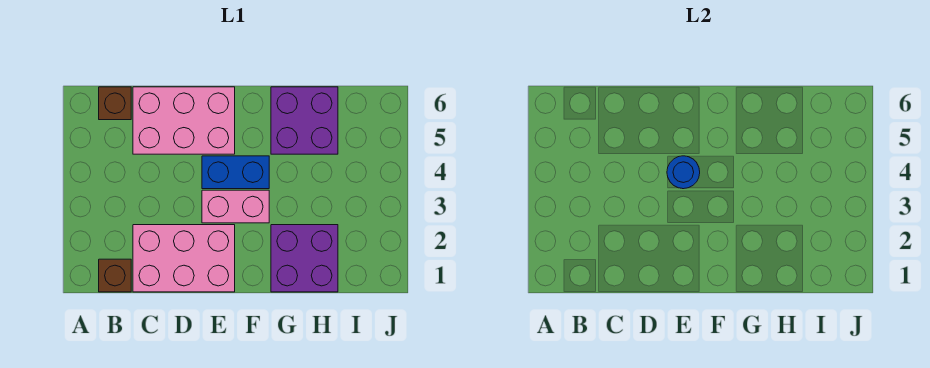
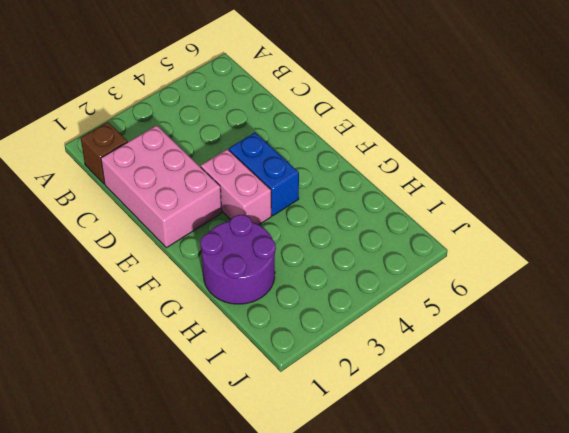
purple round brick G1:H2 level 1 -> purple brick G1:H2 level 1
none -> brown brick B6 level 1
none -> pink brick C5:E6 level 1

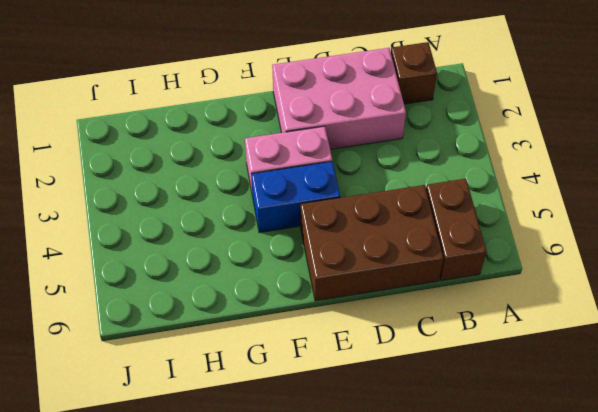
brown brick B5:B6 level 1 -> brown brick B6 level 1
brown brick C5:E6 level 1 -> pink brick C5:E6 level 1
none -> purple brick G1:H2 level 1
none -> purple brick G5:H6 level 1

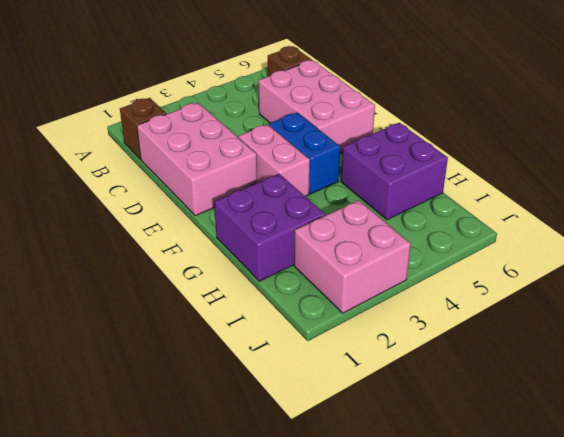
pink brick I2:J3 level 1 -> none
none -> blue round brick E4 level 2

